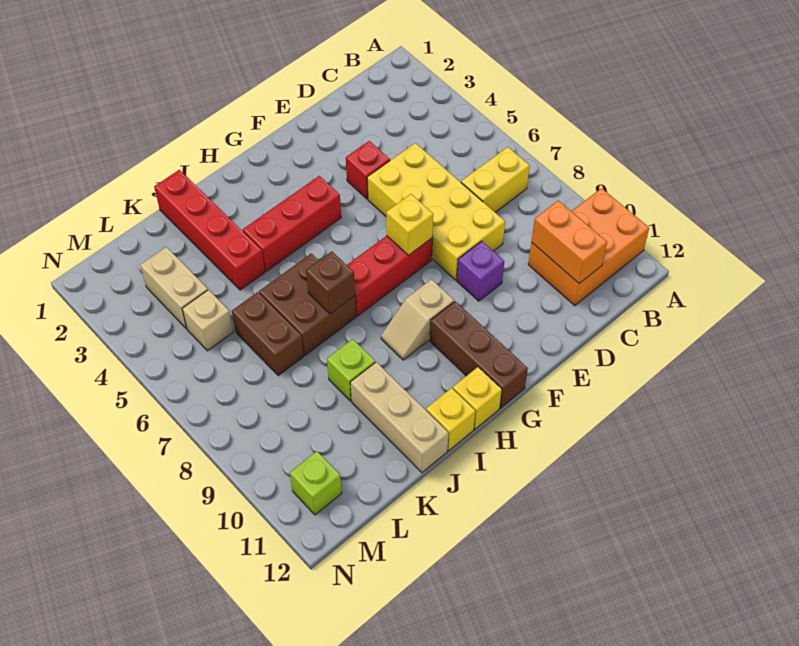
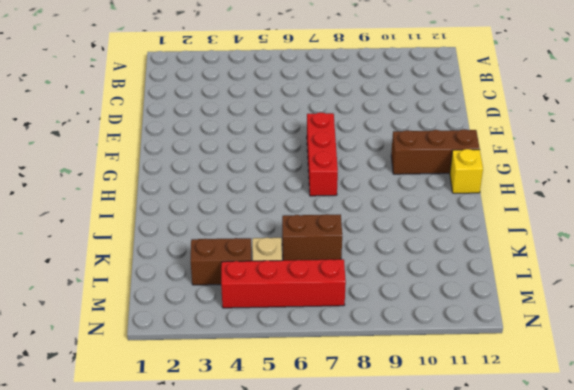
brown brick L3:L4 level 1 -> tan brick L3:L4 level 1
red brick M4:M7 level 1 -> red brick J1:J4 level 1
none -> orange brick A10:C11 level 1
none -> yellow brick B7:C7 level 1
none -> yellow brick D5:E8 level 1

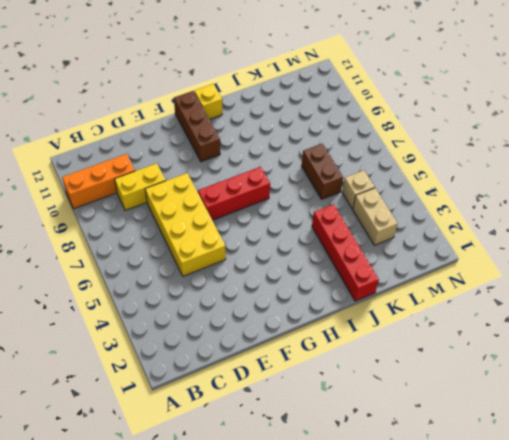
orange brick A10:C10 level 1 -> orange brick A10:C11 level 1
yellow brick C9:D9 level 1 -> yellow brick B7:C7 level 1
none -> red brick E4 level 1
none -> purple brick E9 level 1
none -> red brick G4:I4 level 1

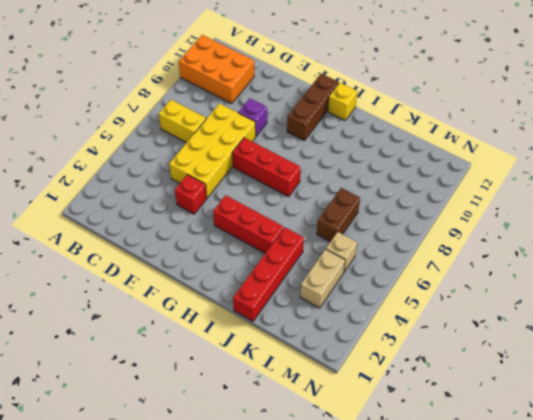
none -> tan slope G9:H9 level 1 top G
none -> brown brick I6:J7 level 1
none -> yellow brick I12 level 1

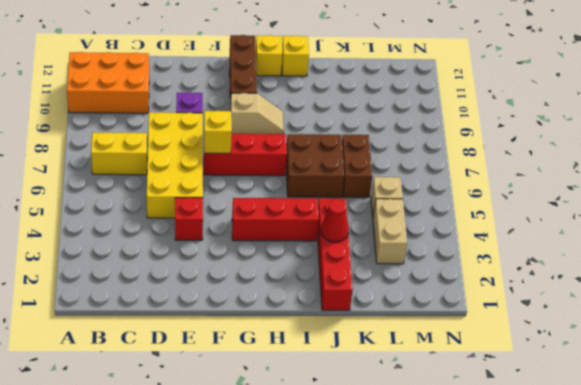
red cone J3 level 2 -> none
none -> lime brick J9 level 1
none -> tan brick J10:J12 level 1
none -> lime brick M11 level 1

